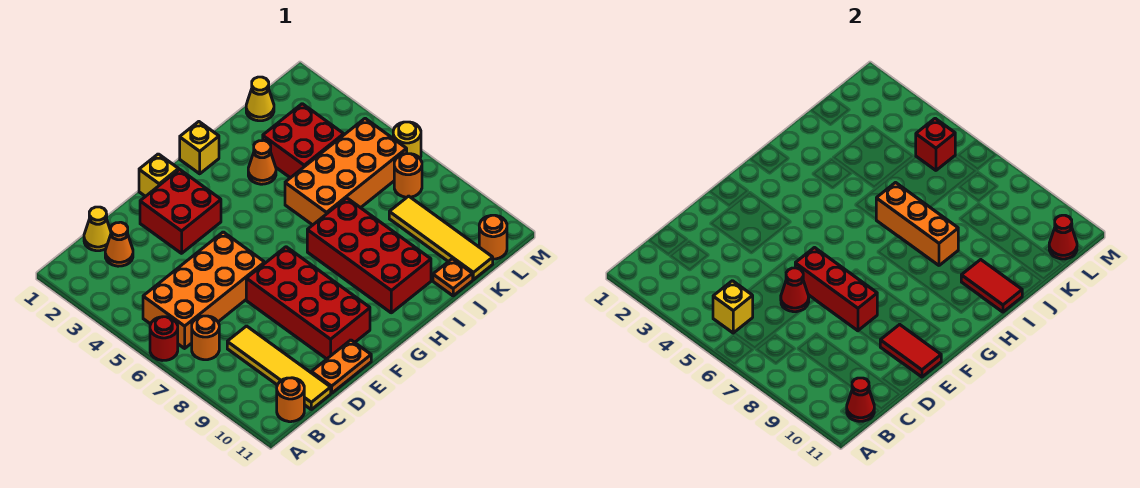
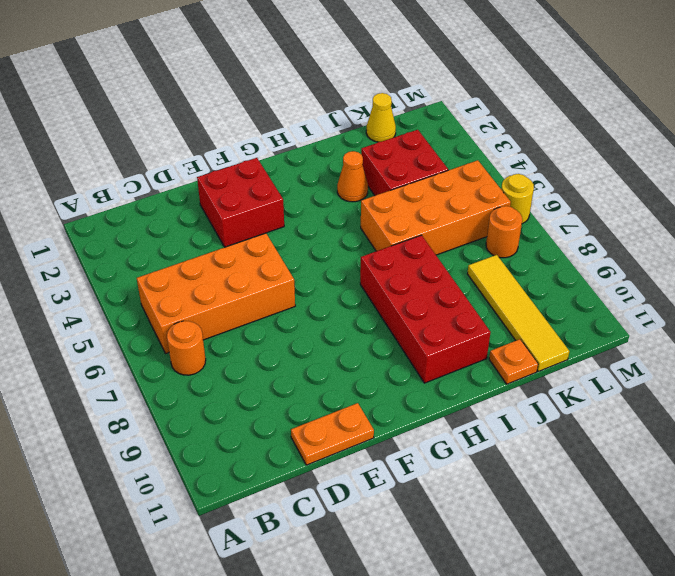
none -> red round brick A6 level 1
none -> orange round brick B11 level 1
none -> yellow cone C1 level 1
none -> orange cone C2 level 1

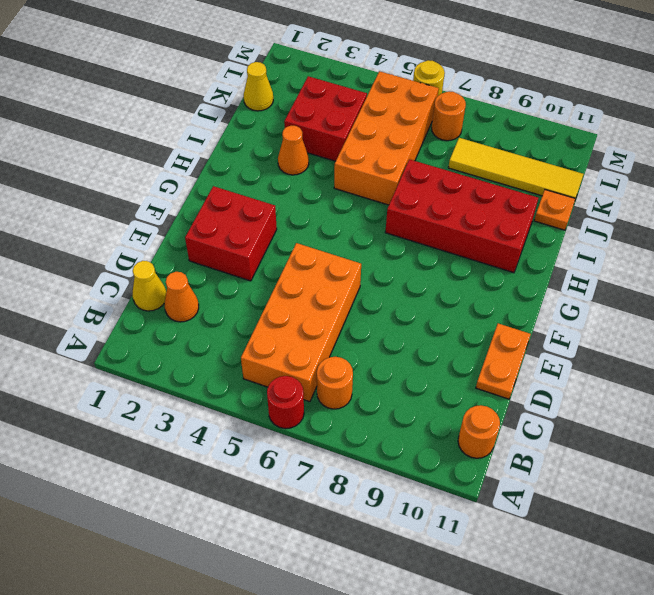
none -> yellow tile C8:C11 level 1
none -> red brick E7:F10 level 1
none -> yellow brick F1 level 1
none -> yellow brick H1 level 1

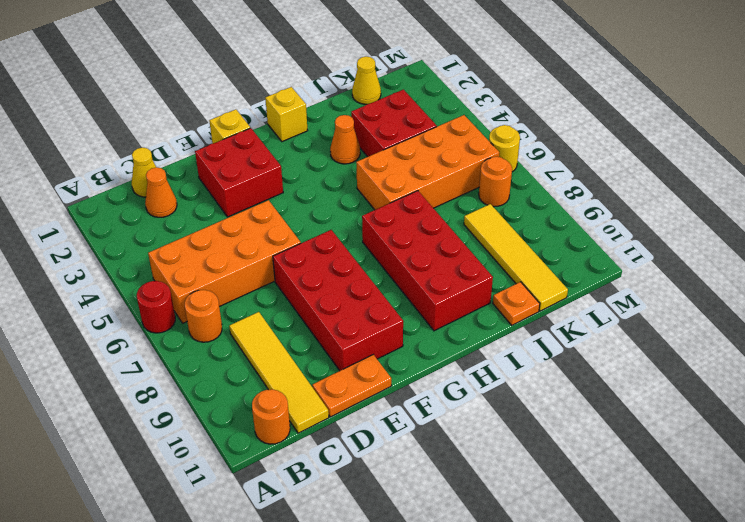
none -> orange round brick L11 level 1
none -> yellow brick B5 level 2
none -> red cone B11 level 2
none -> red cone D6 level 2

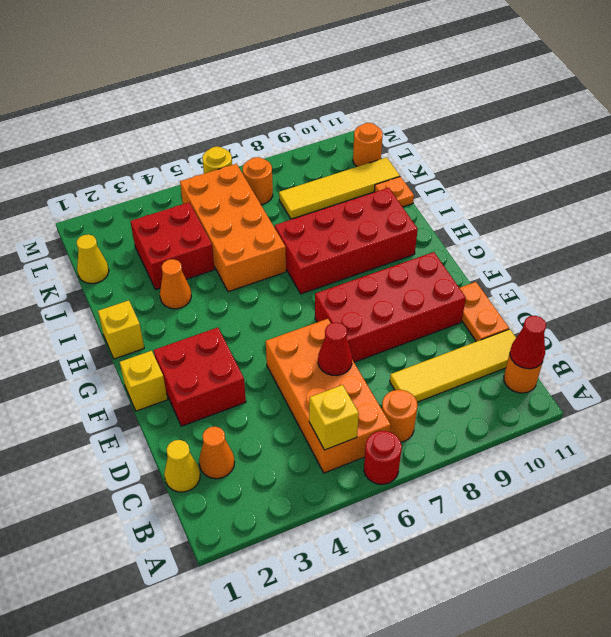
none -> red brick E6:E8 level 2
none -> red tile E10:E11 level 2
none -> orange brick I6:I8 level 2
none -> red tile I10:I11 level 2

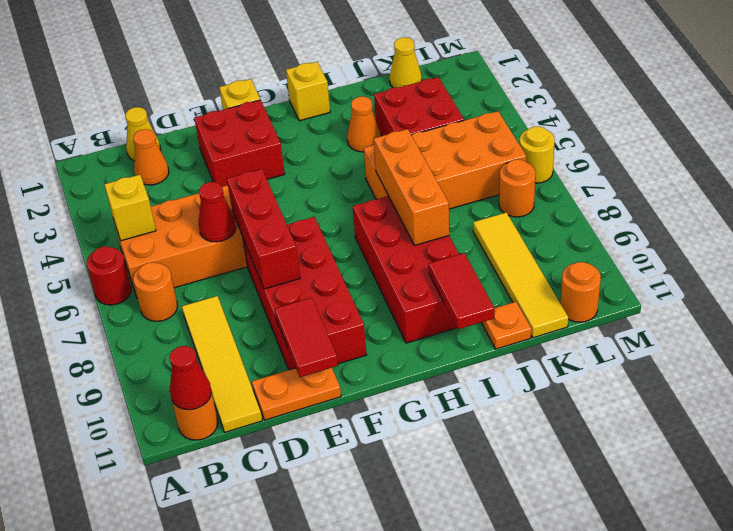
none -> red brick L5 level 2
none -> red cone L11 level 2

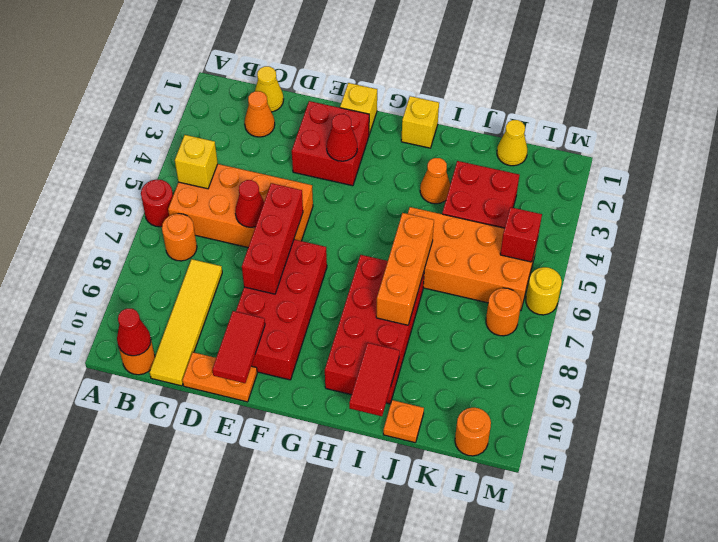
red cone F3 level 2 -> red cone L11 level 2
none -> yellow tile K8:K11 level 1

